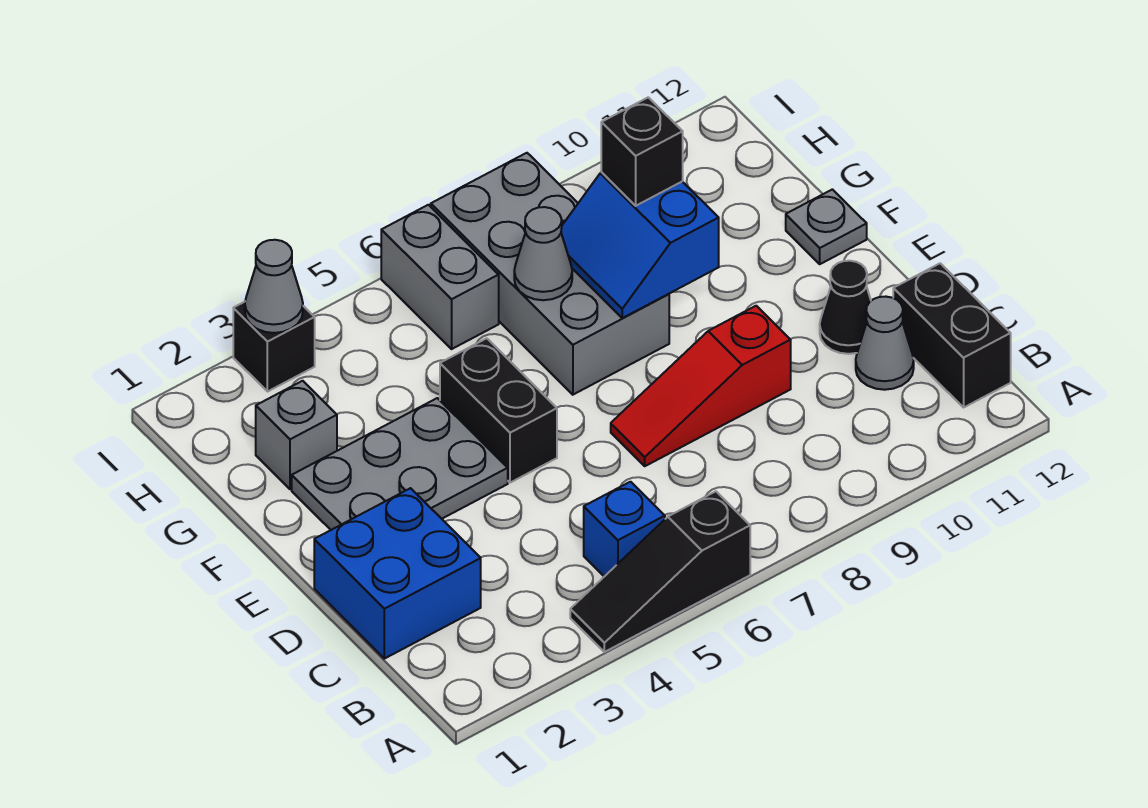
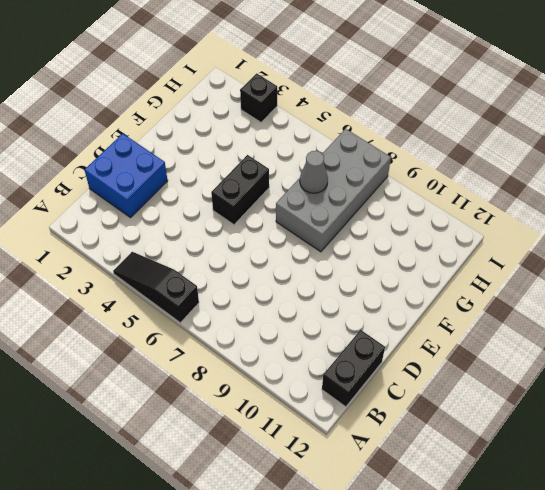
none -> blue brick B5 level 1
none -> grey cone C11 level 1
none -> red slope D7:D9 level 1 top 9

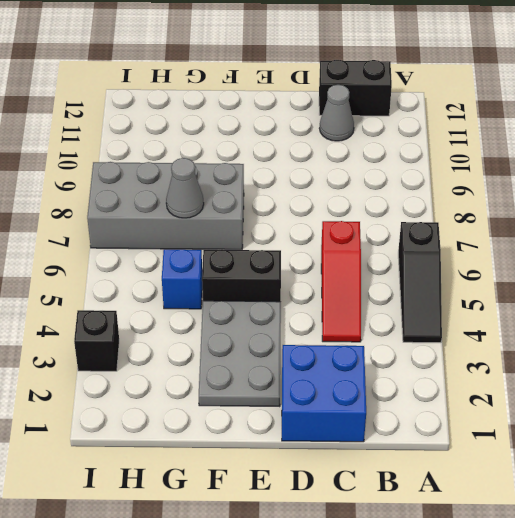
red slope C4:C6 level 1 top 6 -> red slope D7:D9 level 1 top 9
blue brick G5 level 1 -> blue brick B5 level 1
none -> black cone D11 level 1
none -> grey plate F12 level 1
none -> grey brick G2 level 1

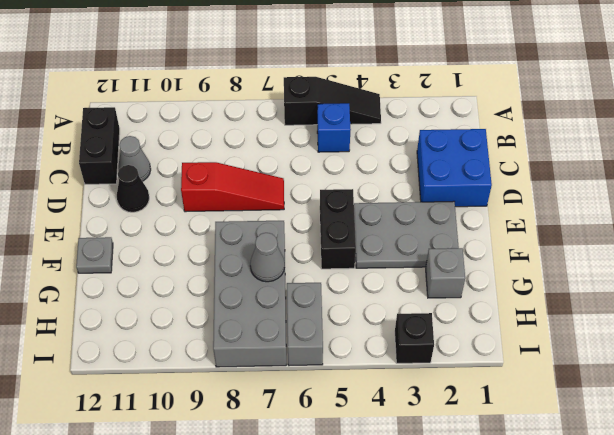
none -> blue slope F8:G9 level 2 top 9
none -> grey cone I3 level 2
none -> black brick G9 level 3

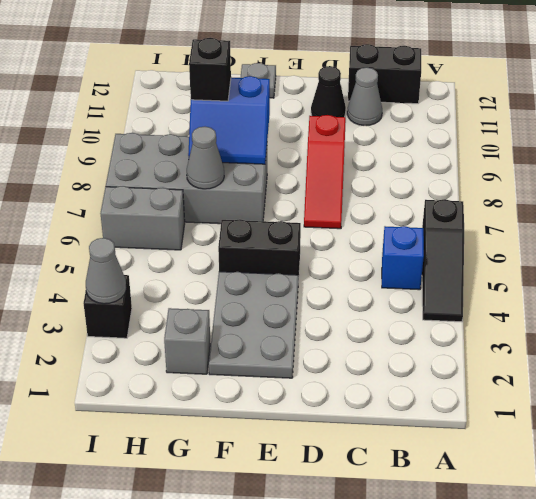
none -> blue brick C1:D2 level 1

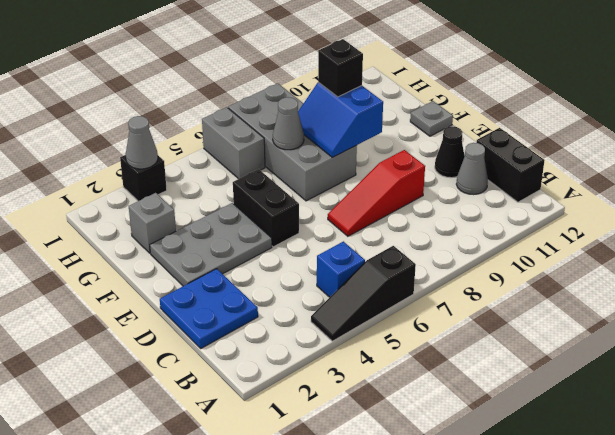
blue plate C1:D2 level 1 -> blue brick C1:D2 level 1

